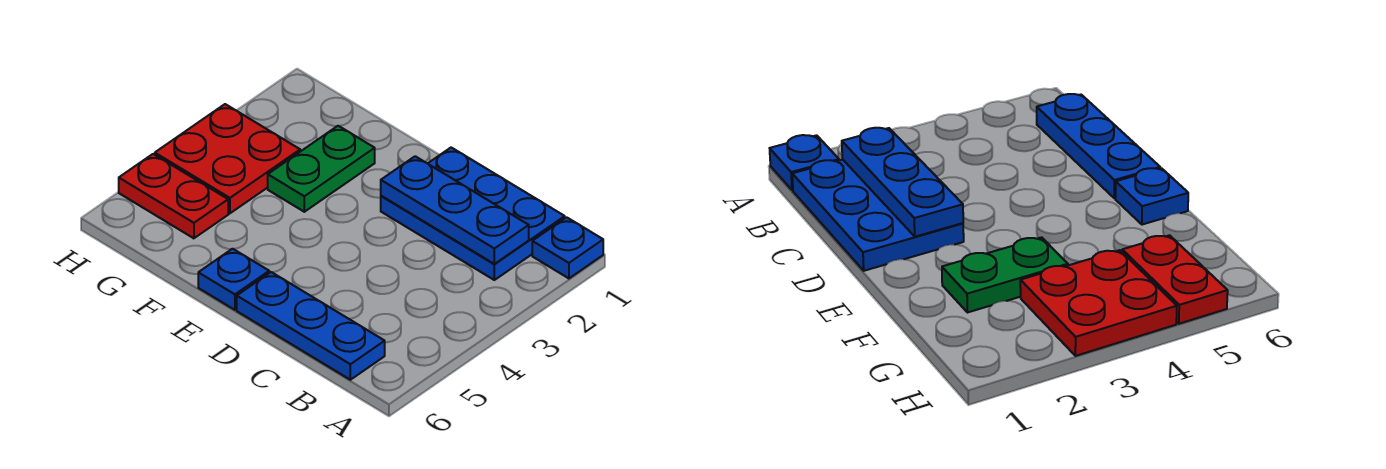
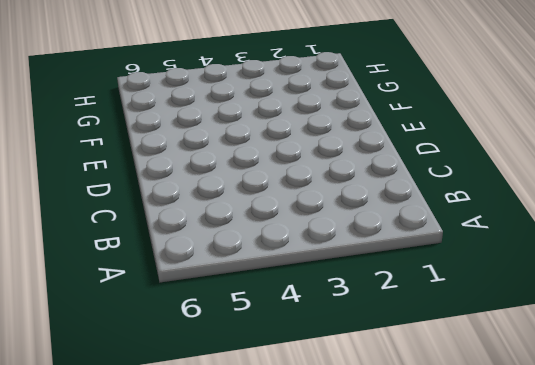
none -> blue plate A1 level 1
none -> blue plate B1:D2 level 1

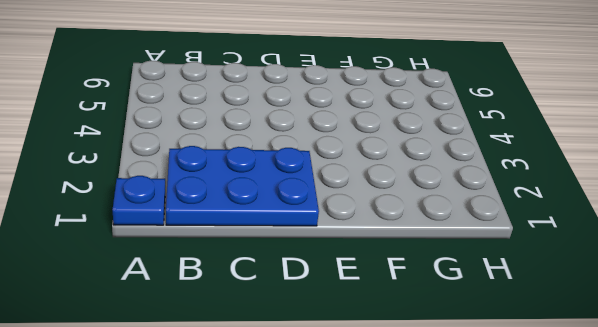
none -> blue plate B6:D6 level 1
none -> blue plate E6 level 1

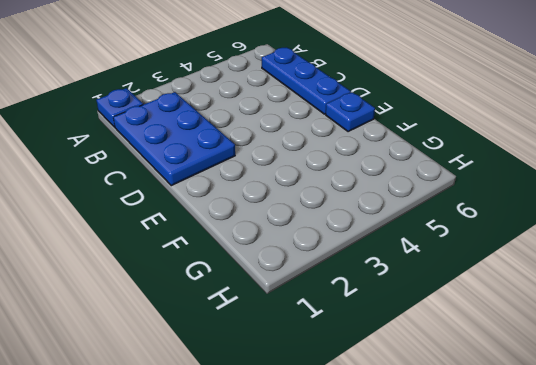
none -> green plate F2:F3 level 1
none -> red plate G3:H4 level 1

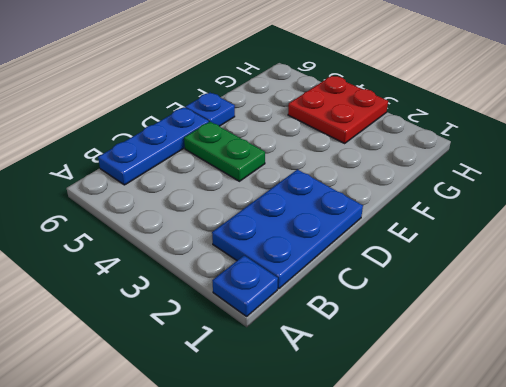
green plate D4:D5 level 1 -> green plate F2:F3 level 1
none -> red plate G5:H5 level 1
none -> blue plate B2:D2 level 2

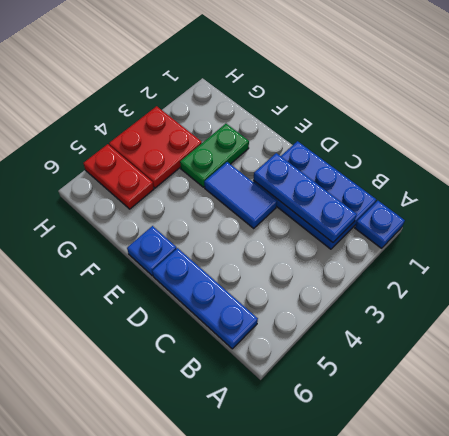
blue tile D3:E3 level 1 -> none

